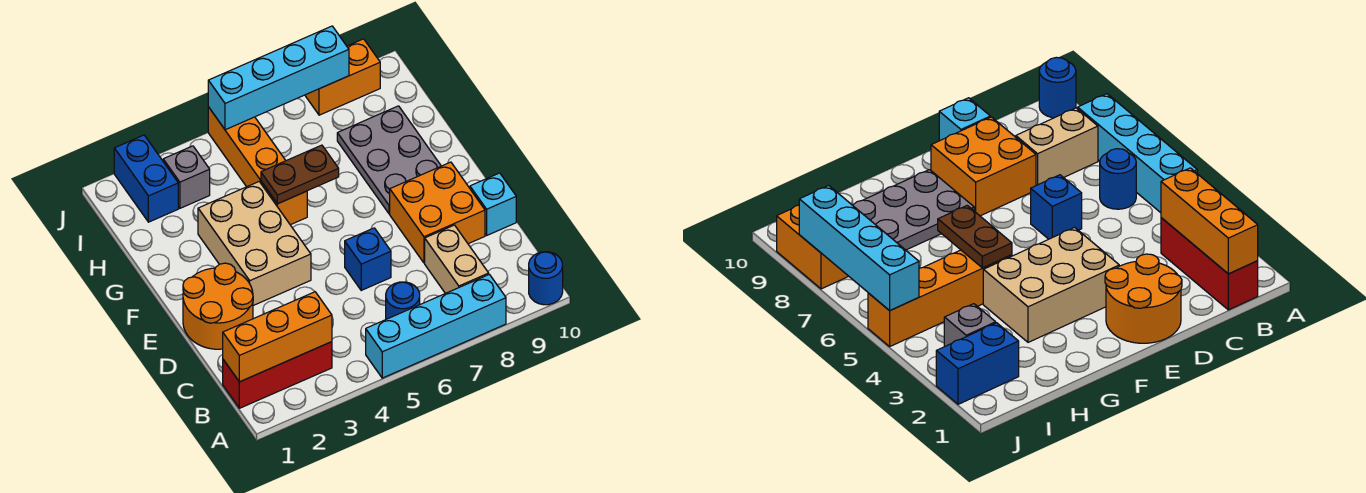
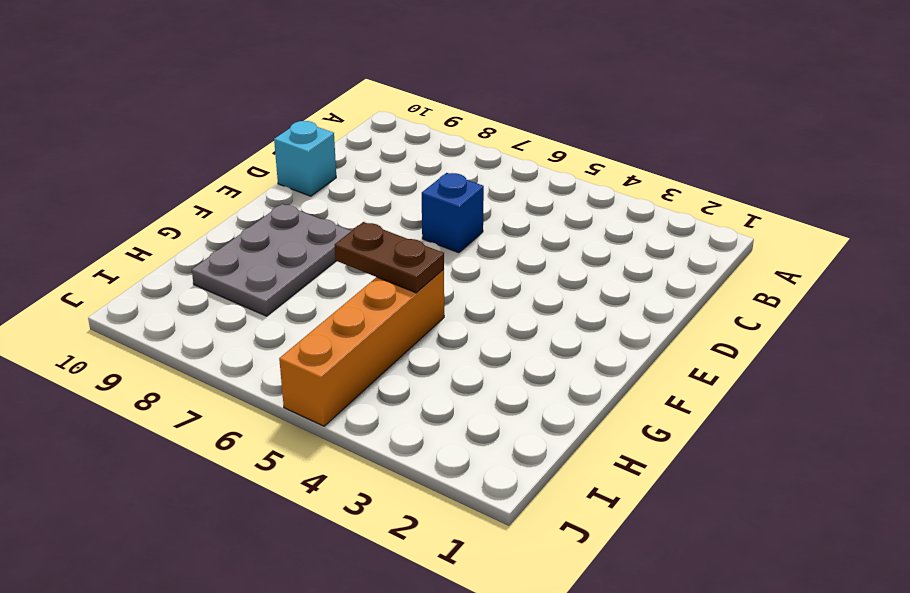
none -> cyan brick A5:A8 level 1
none -> blue round brick A10 level 1
none -> red brick B1:B3 level 1

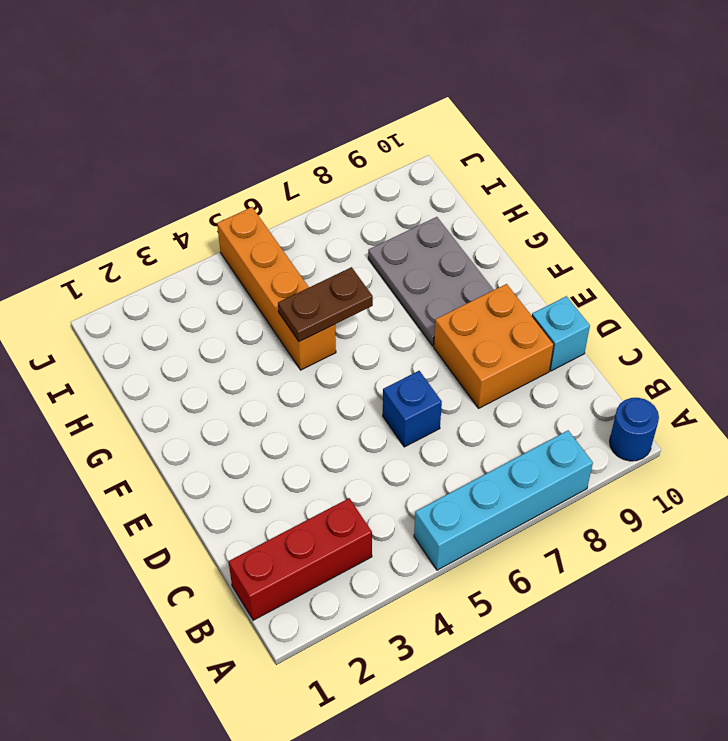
none -> blue round brick B6 level 1
none -> tan brick B8:C8 level 1
none -> orange round brick D1:E2 level 1

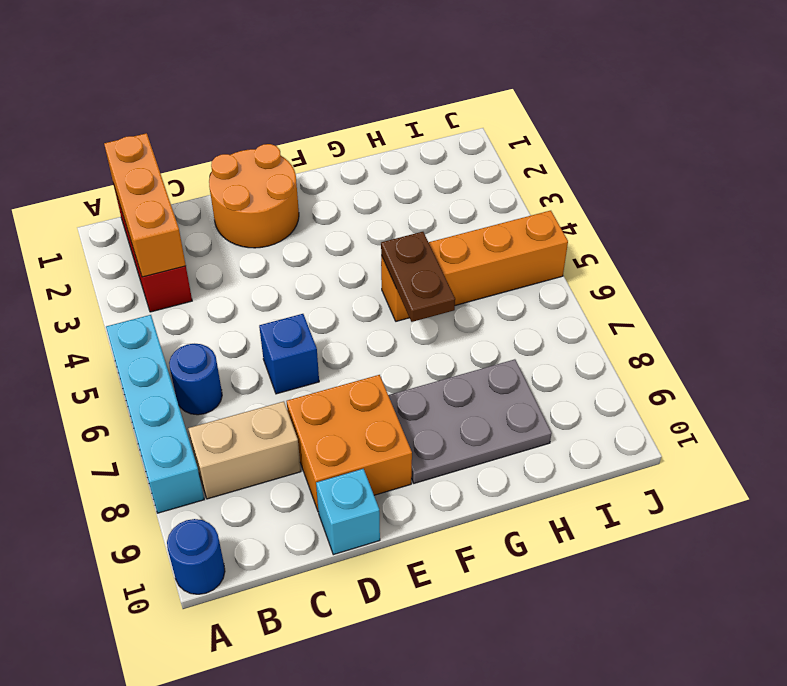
none -> tan brick E3:G4 level 1
none -> blue brick I2:J2 level 1
none -> grey brick I3 level 1

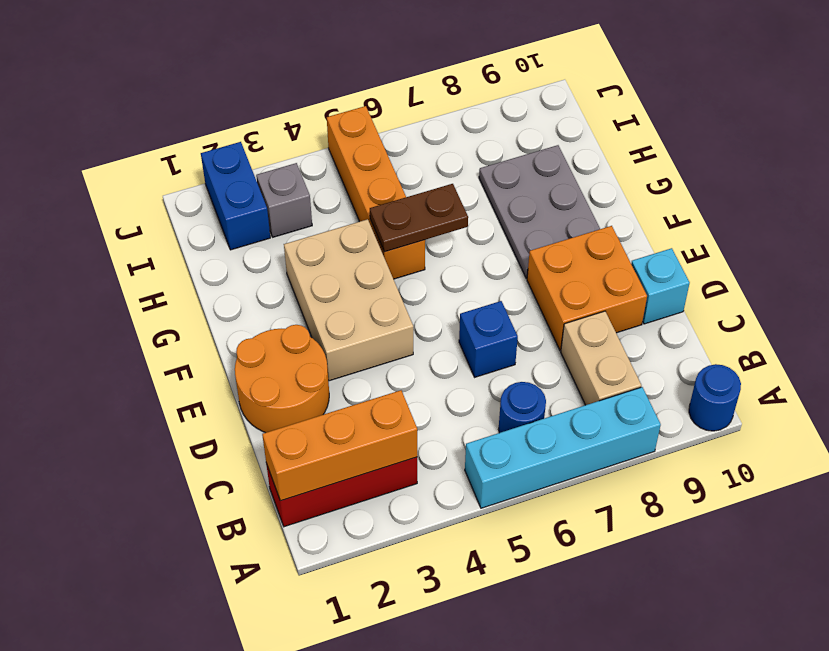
none -> orange brick J8:J9 level 1
none -> cyan brick J5:J8 level 2

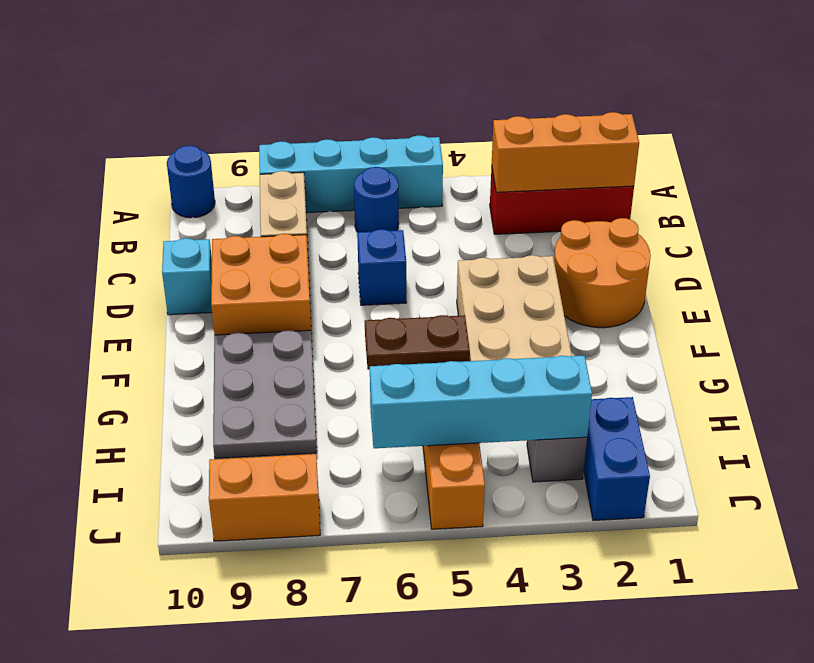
cyan brick I3:I6 level 2 -> cyan brick J5:J8 level 2

